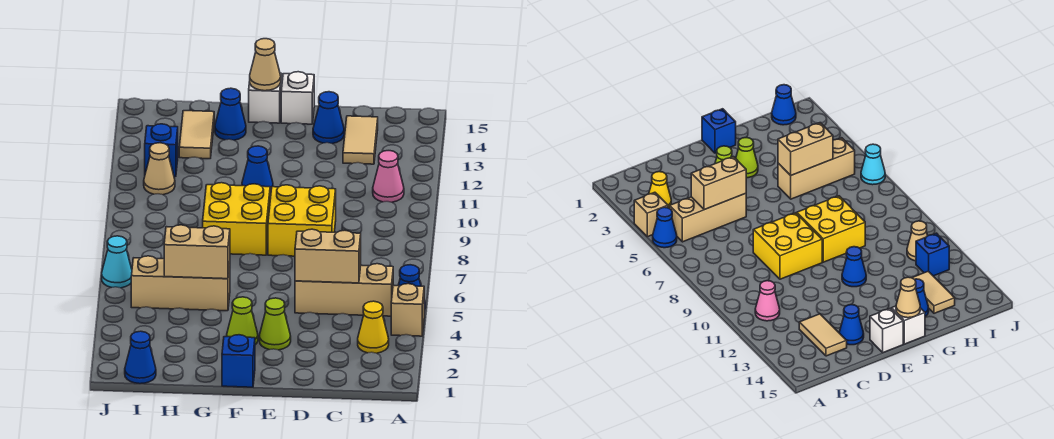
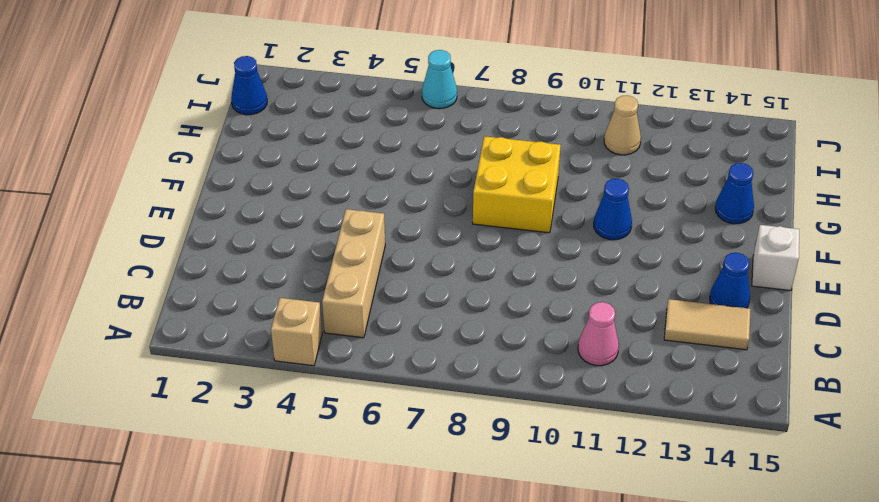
none -> blue cone A5 level 1
none -> yellow cone B3 level 1
none -> yellow brick D8:E9 level 1

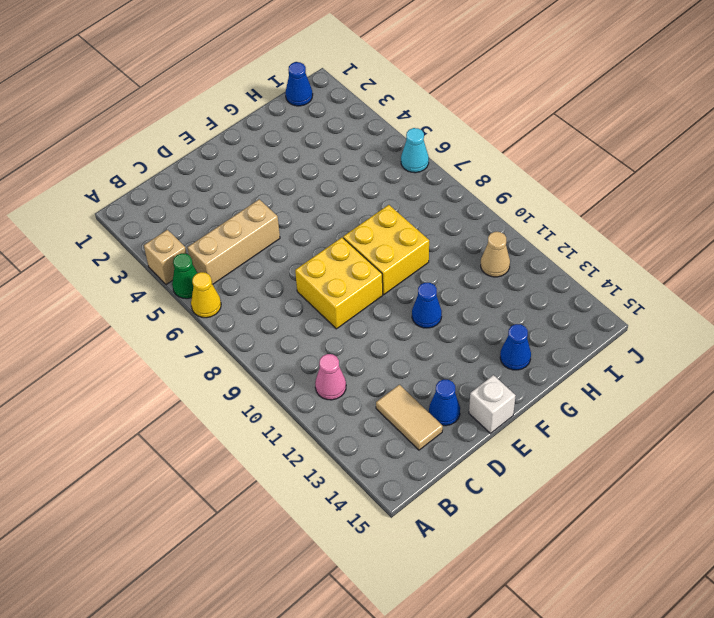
green cone A5 level 1 -> blue cone A5 level 1
yellow cone A6 level 1 -> yellow cone B3 level 1
none -> lime cone E3 level 1
none -> blue brick F1 level 1
none -> lime cone F3 level 1

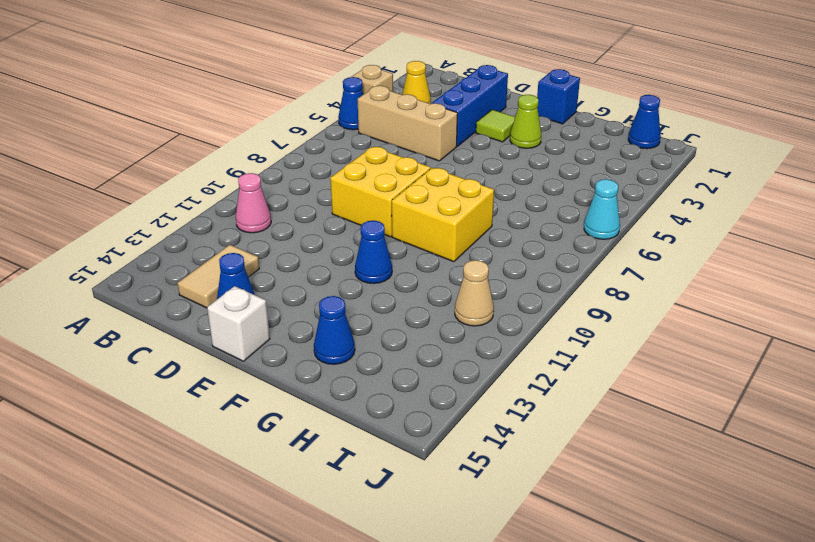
blue brick D2:D4 level 1 -> none
lime tile E3 level 1 -> lime cone E3 level 1
none -> white brick F15 level 1
none -> tan brick G5:I5 level 1
none -> tan tile H13:H14 level 1

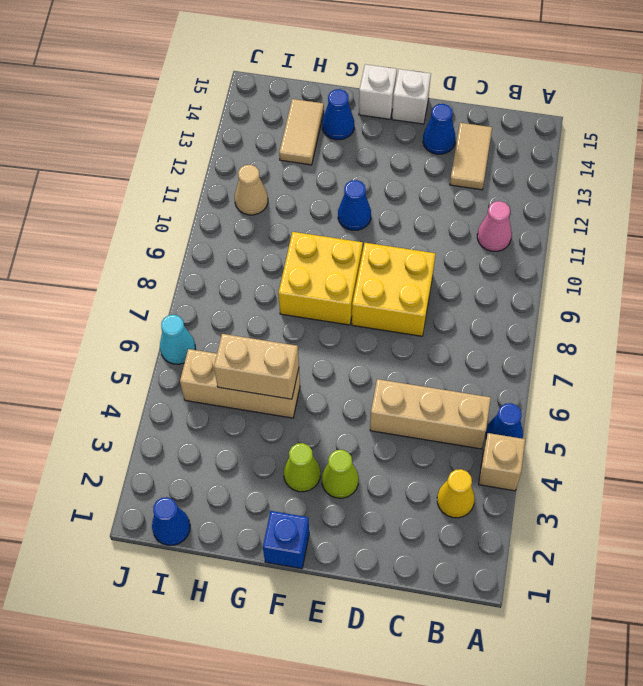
none -> blue brick I12 level 1
none -> tan brick C5:D5 level 2
none -> tan cone F15 level 2

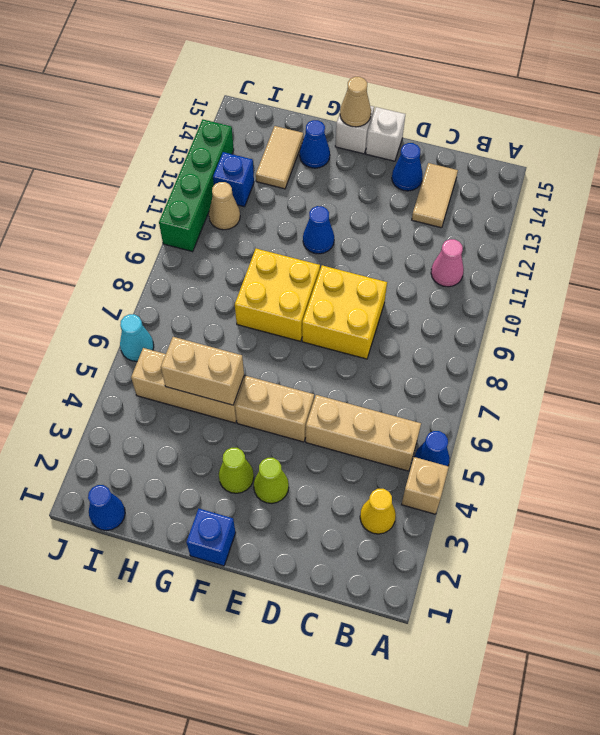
tan brick E5:F5 level 1 -> tan brick C5:D5 level 2
green brick J10:J13 level 1 -> none

